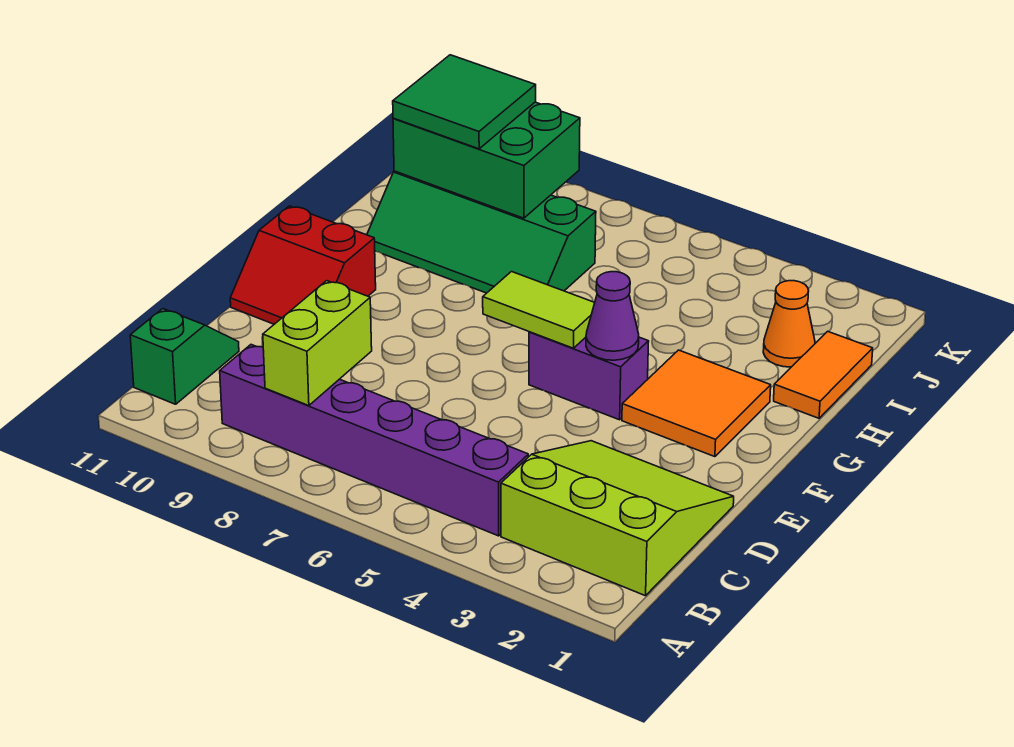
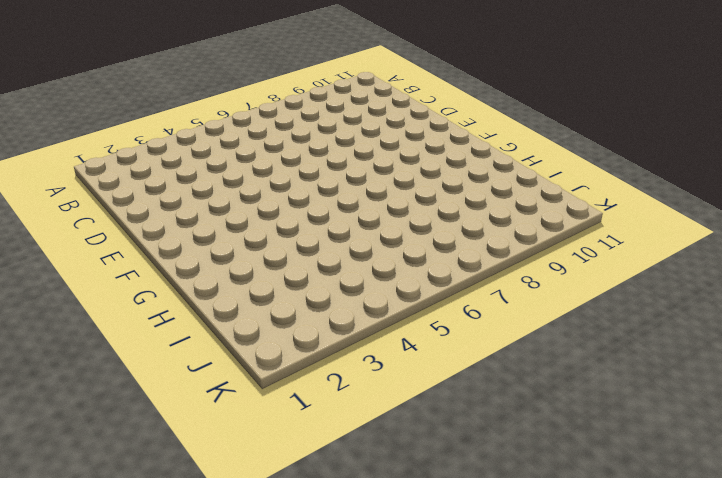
none -> lime slope B1:D3 level 1 top B
none -> purple brick B4:B9 level 1
none -> green slope B11:C11 level 1 top B

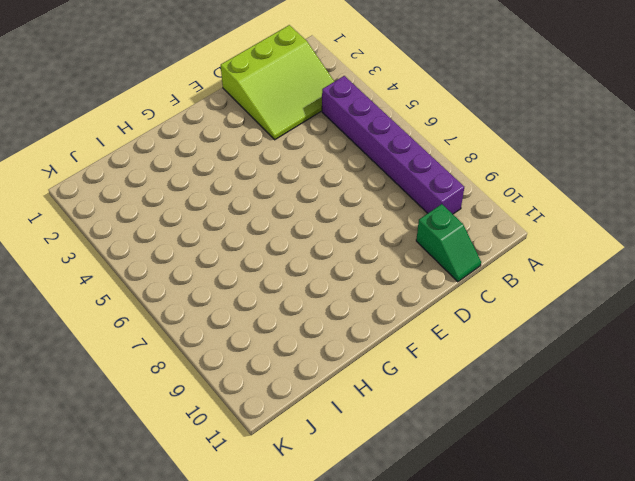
lime slope B1:D3 level 1 top 1 -> lime slope B1:D3 level 1 top B
green slope C10:C11 level 1 top 10 -> green slope B11:C11 level 1 top B
none -> red slope E10:F11 level 1 top F
none -> orange tile F2:G3 level 1
none -> purple brick F4:F5 level 1

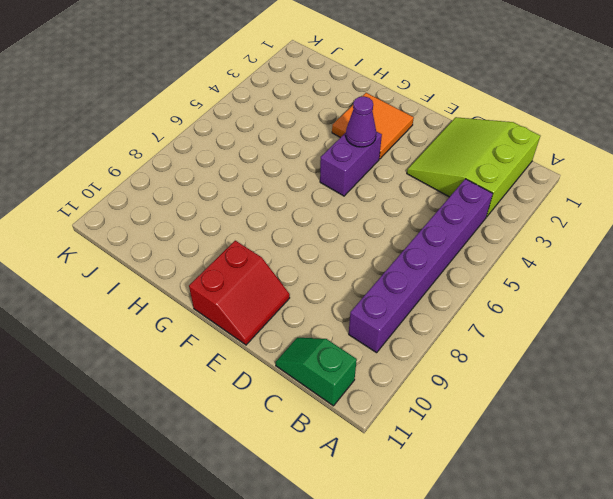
none -> orange tile H1:I1 level 1
none -> green slope H7:I10 level 1 top I
none -> orange cone I2 level 1

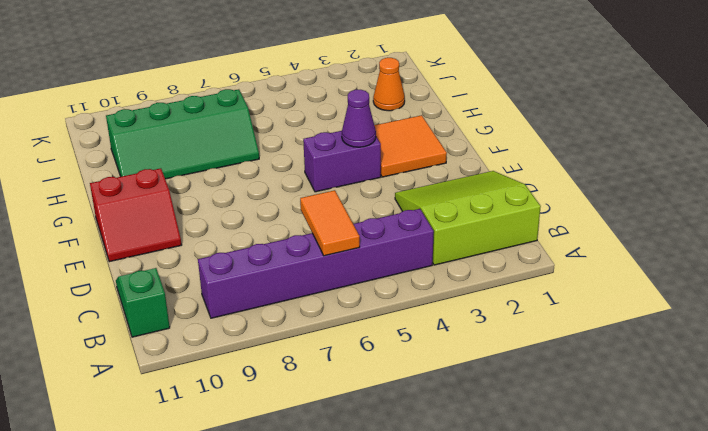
orange tile B6:C6 level 2 -> orange tile H1:I1 level 1
none -> lime brick B8:C8 level 2
none -> lime tile F5:F6 level 2
none -> green brick I8:J10 level 2

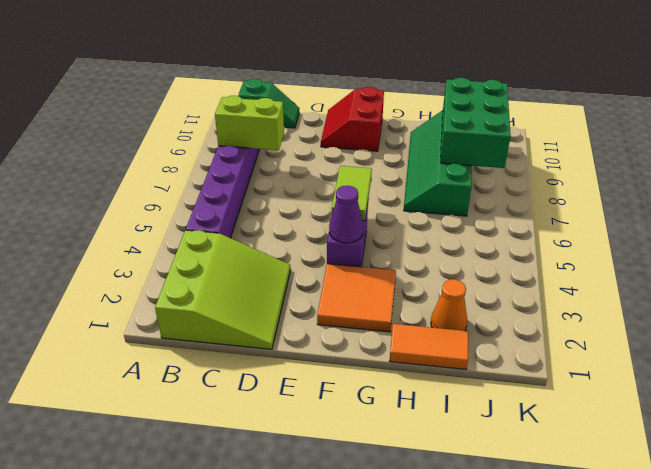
none -> green tile I9:J10 level 3

